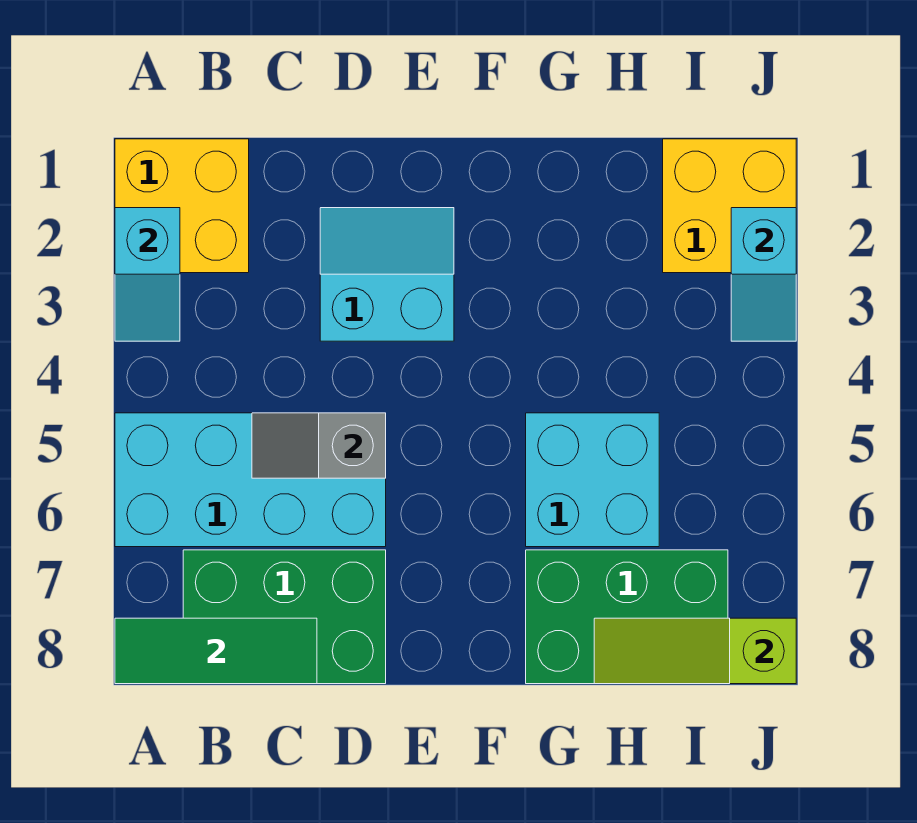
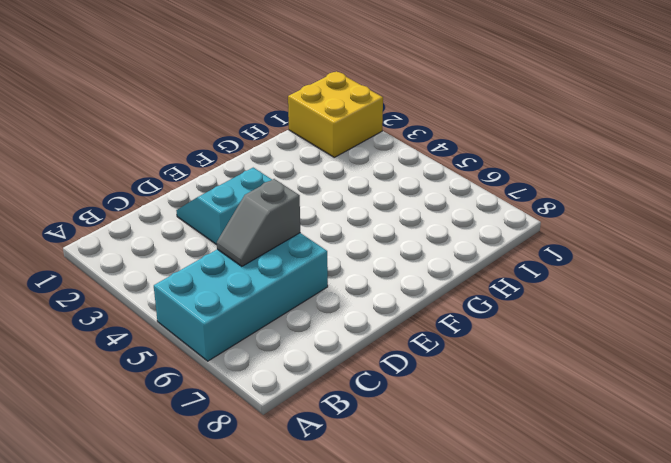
none -> yellow brick A1:B2 level 1
none -> green brick B7:D8 level 1
none -> cyan brick G5:H6 level 1

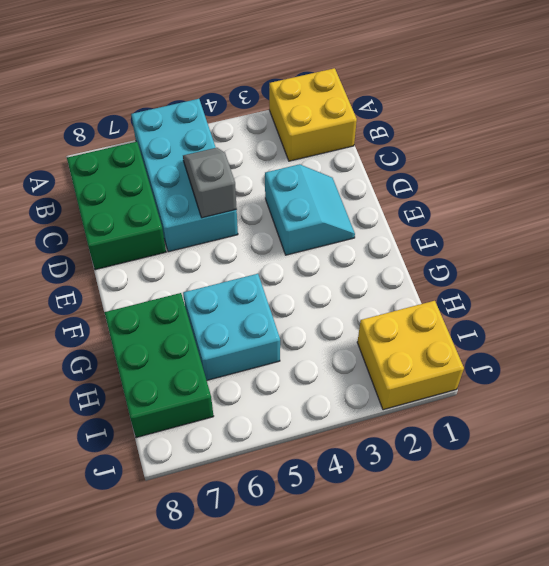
none -> cyan slope A2:A3 level 2 top 2
none -> green tile A8:C8 level 2
none -> lime slope H8:J8 level 2 top J

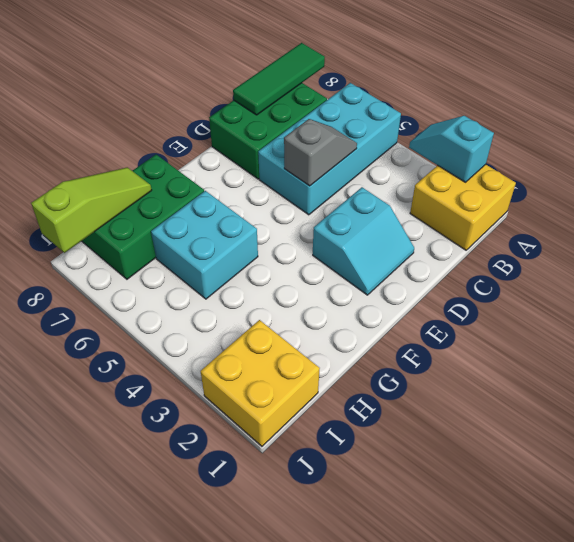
none -> cyan slope J2:J3 level 2 top 2

